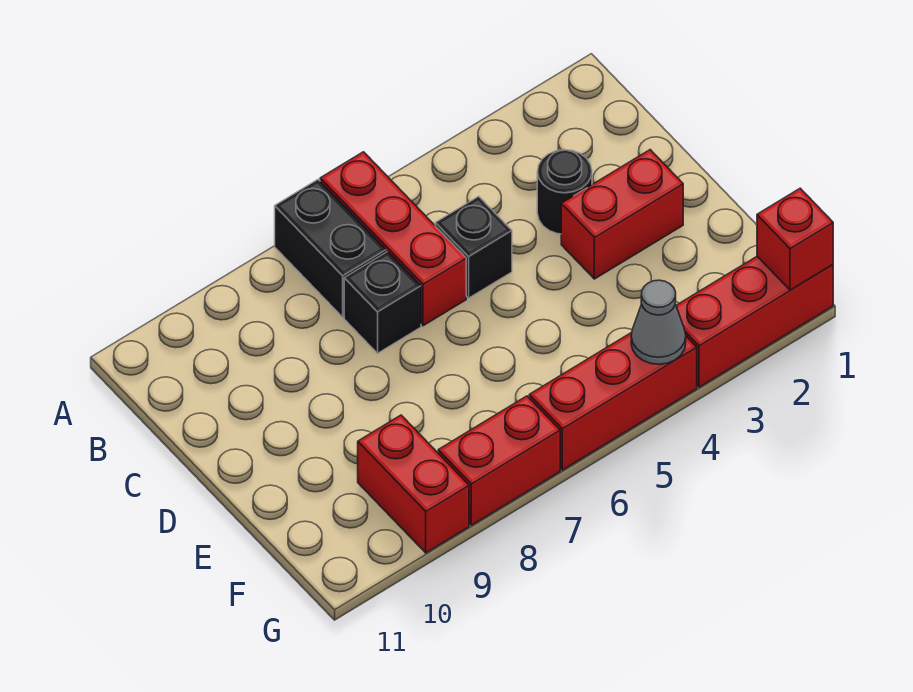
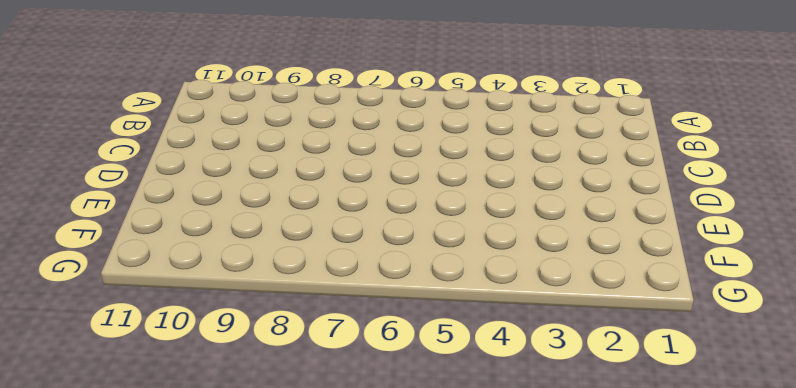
none -> red brick A6:C6 level 1
none -> black brick A7:B7 level 1
none -> black round brick C3 level 1

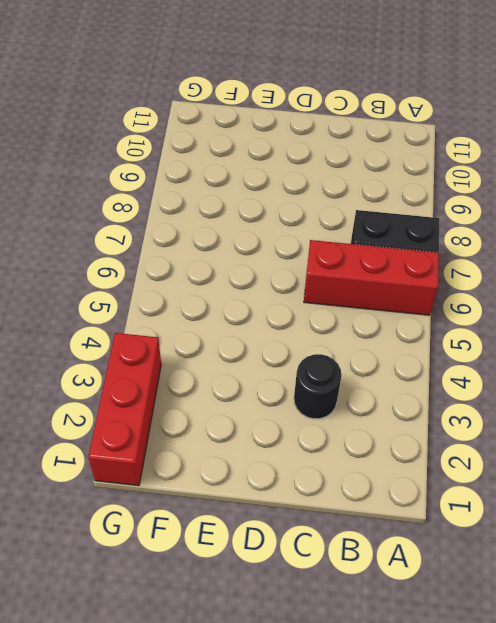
none -> black brick C5 level 1
none -> black brick C7 level 1
none -> red brick D2:D3 level 1

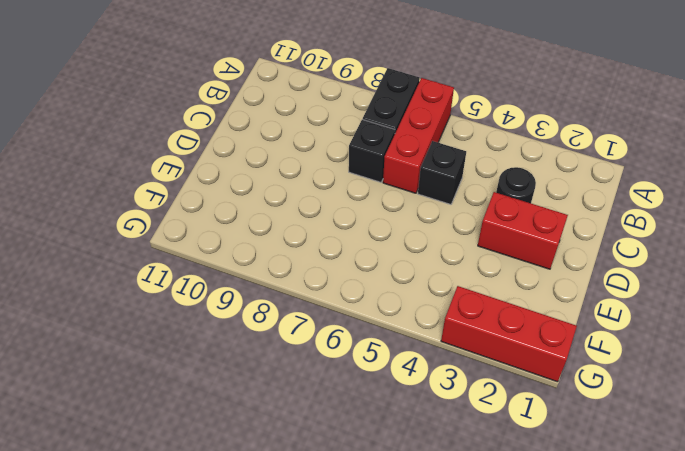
none -> red brick F9:G9 level 1
none -> red brick G4:G6 level 1
none -> red brick G7:G8 level 1

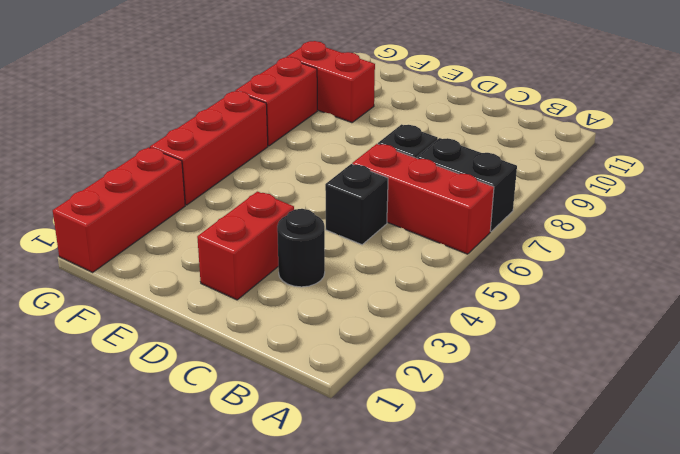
none -> red brick G1 level 2
none -> grey cone G4 level 2

